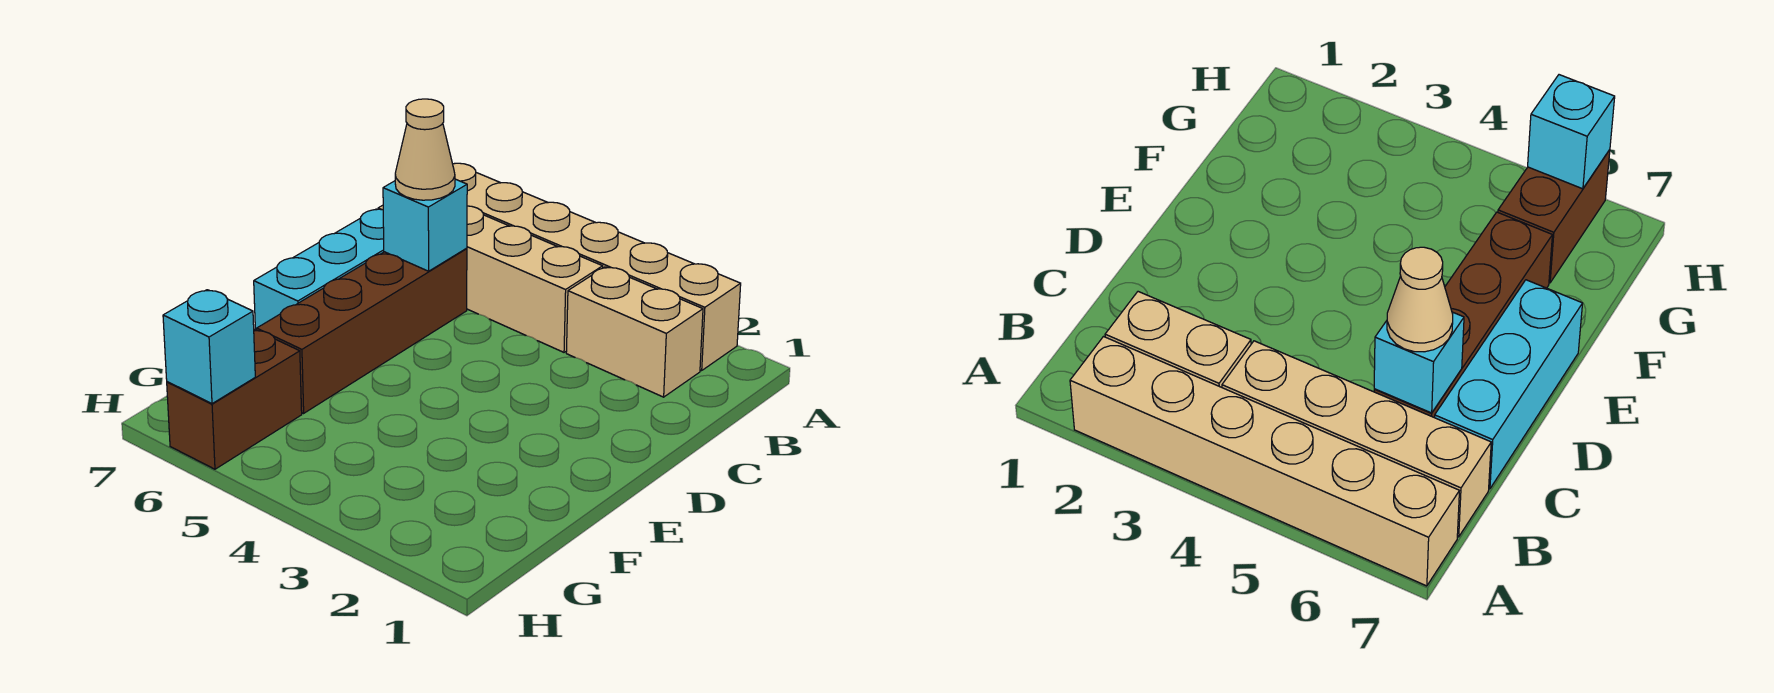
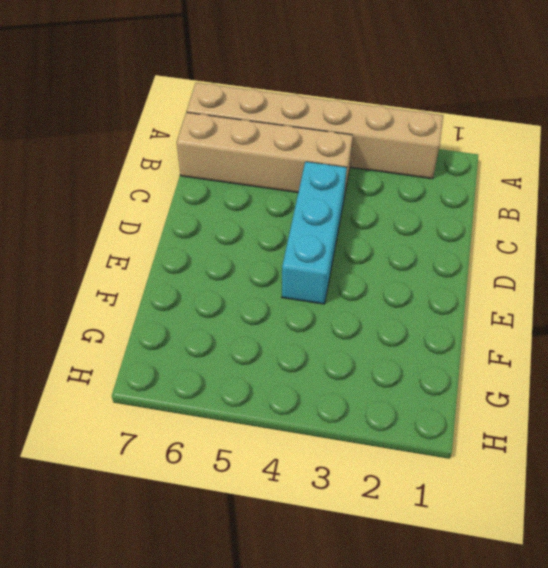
cyan brick C4:E4 level 1 -> cyan brick C7:E7 level 1
none -> tan brick B2:B3 level 1
none -> brown brick C6:F6 level 1

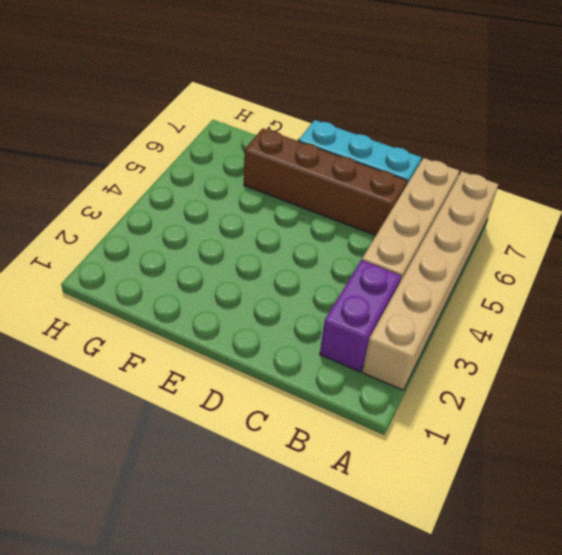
purple brick B2:B3 level 1 -> tan brick B2:B3 level 1
none -> brown brick G6:H6 level 1
none -> cyan brick C6 level 2

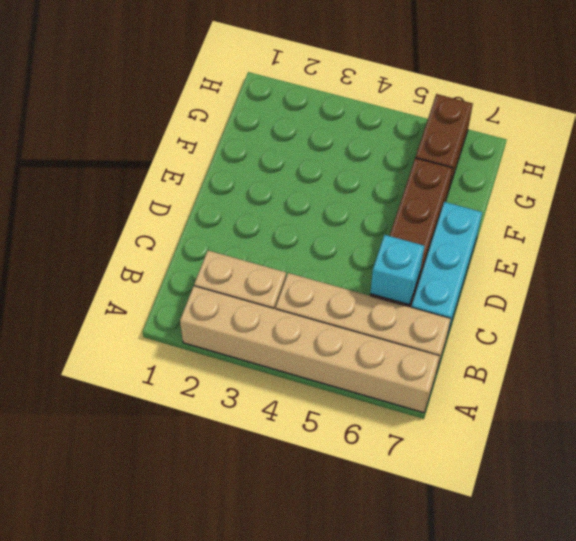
none -> cyan brick H6 level 2
none -> tan cone C6 level 3

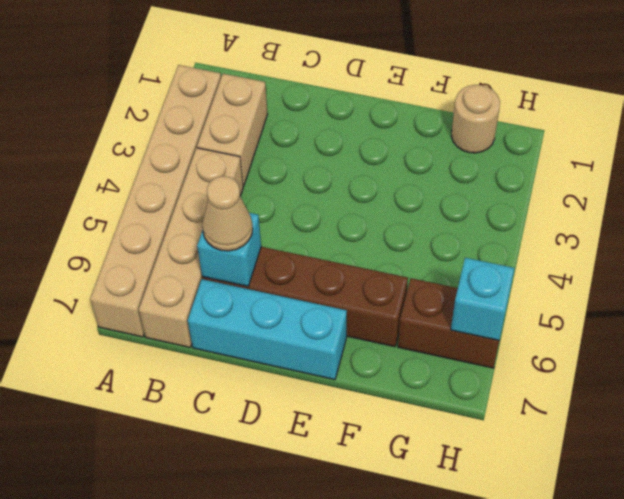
tan round brick G1 level 1 -> none

